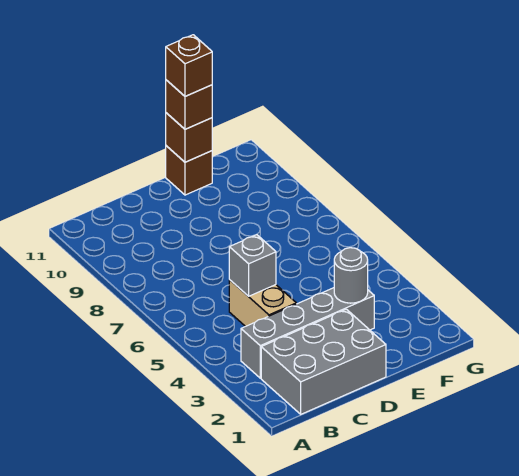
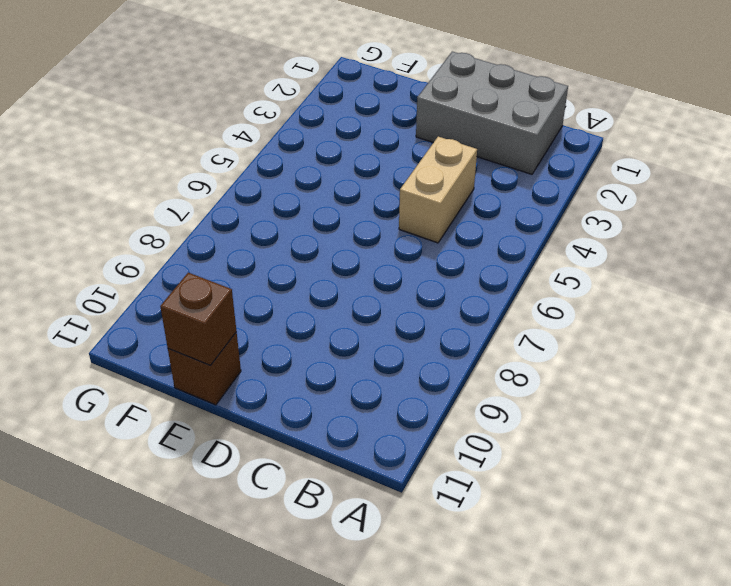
none -> grey brick B3:E3 level 1
none -> grey brick C5 level 2

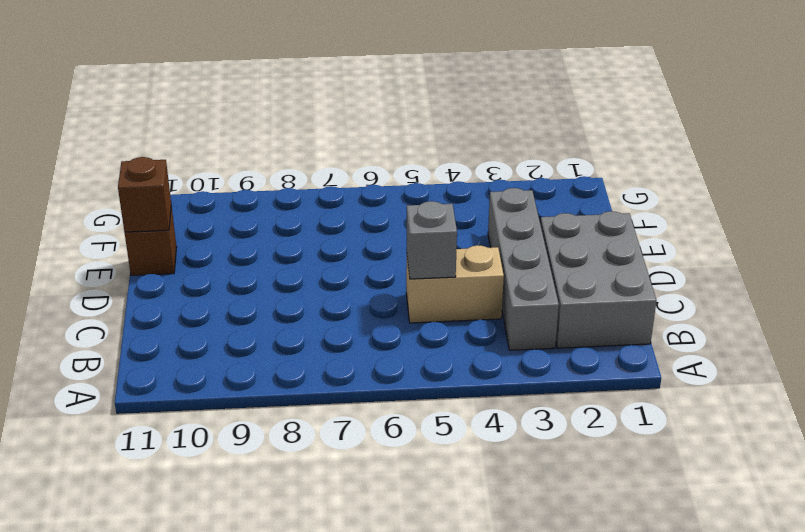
none -> grey round brick E3 level 2
none -> brown brick E11 level 3

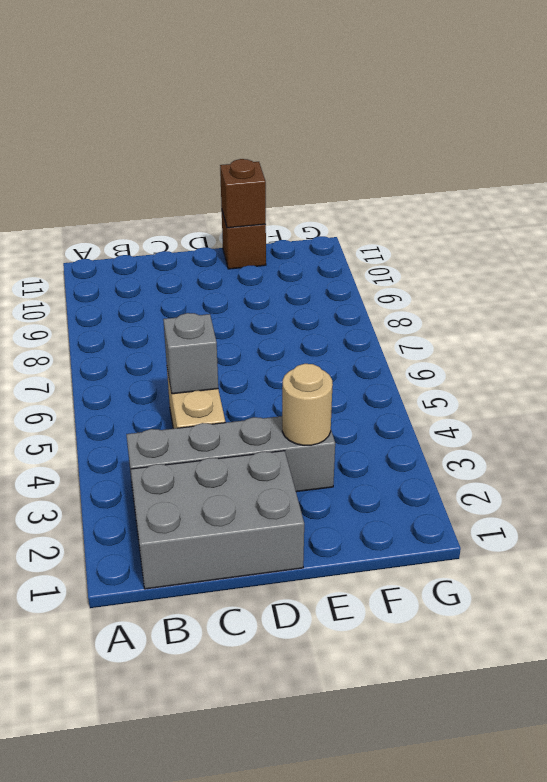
tan round brick E3 level 2 -> grey round brick E3 level 2
none -> brown brick E11 level 3
none -> brown brick E11 level 4

